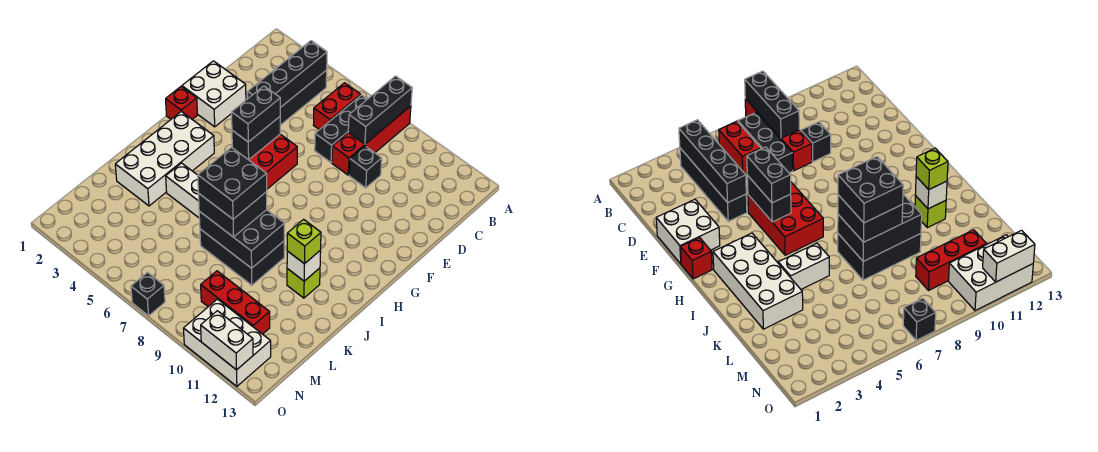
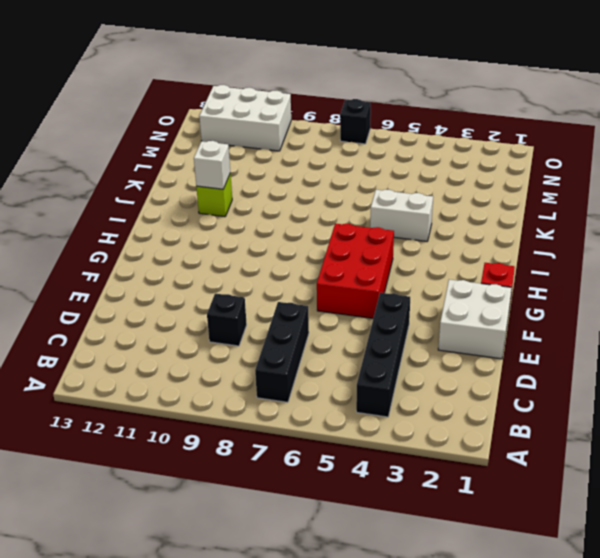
none -> red brick A8:D8 level 1
none -> red brick B6:C6 level 1
none -> white brick H2:K3 level 1

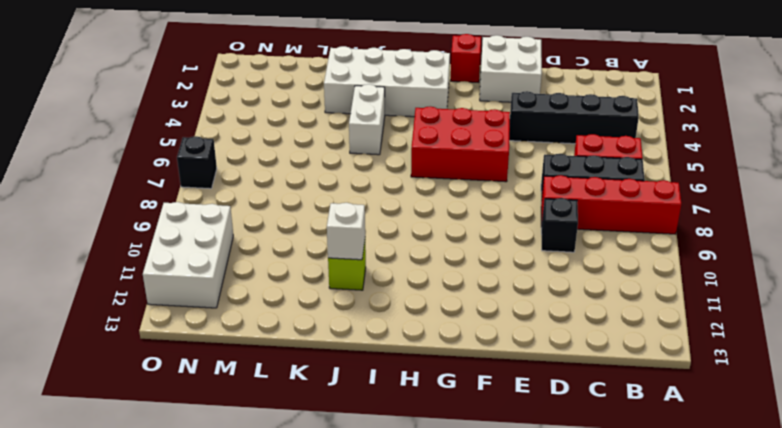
none -> black brick J7:K9 level 1
none -> red brick M9:M11 level 1
none -> black brick A8:C8 level 2

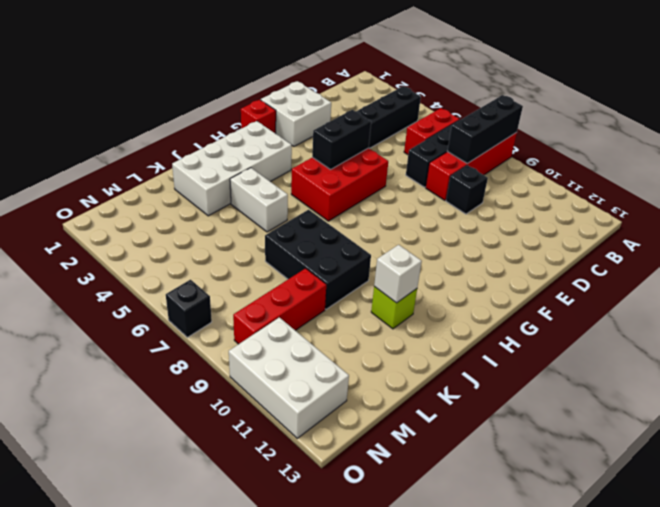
red brick L9:N9 level 1 -> red brick M9:M11 level 1
none -> black brick B4:E4 level 2
none -> black brick J7:K9 level 2
none -> white brick O11:O12 level 2

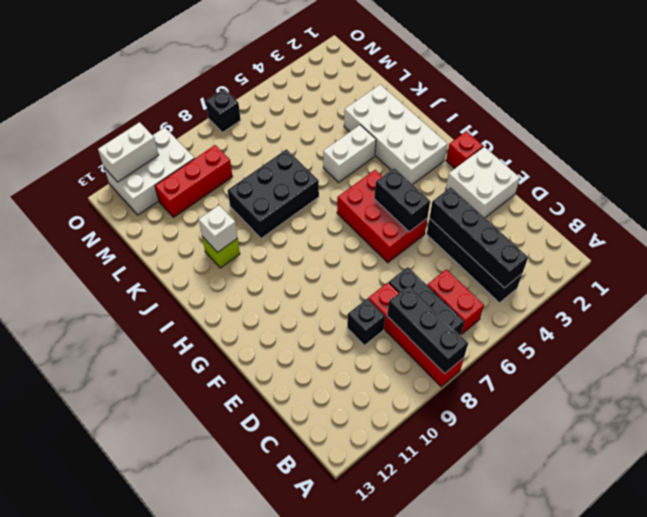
none -> black brick J7:K9 level 2
none -> black brick F5:G5 level 3
none -> black brick J7:K8 level 3

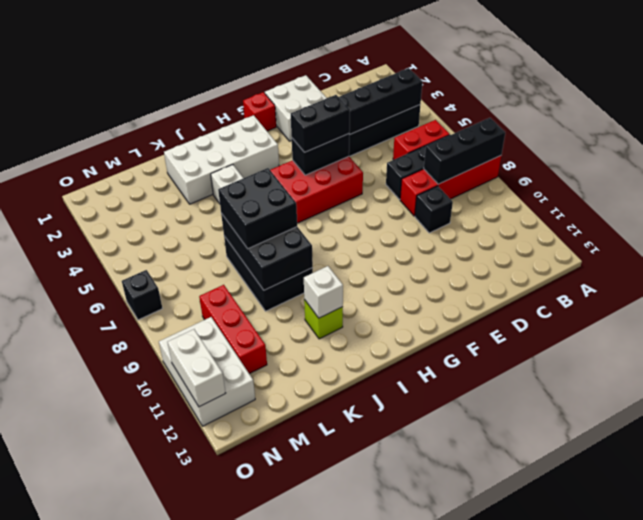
none -> lime brick J11 level 3
none -> black brick J7:K8 level 4

